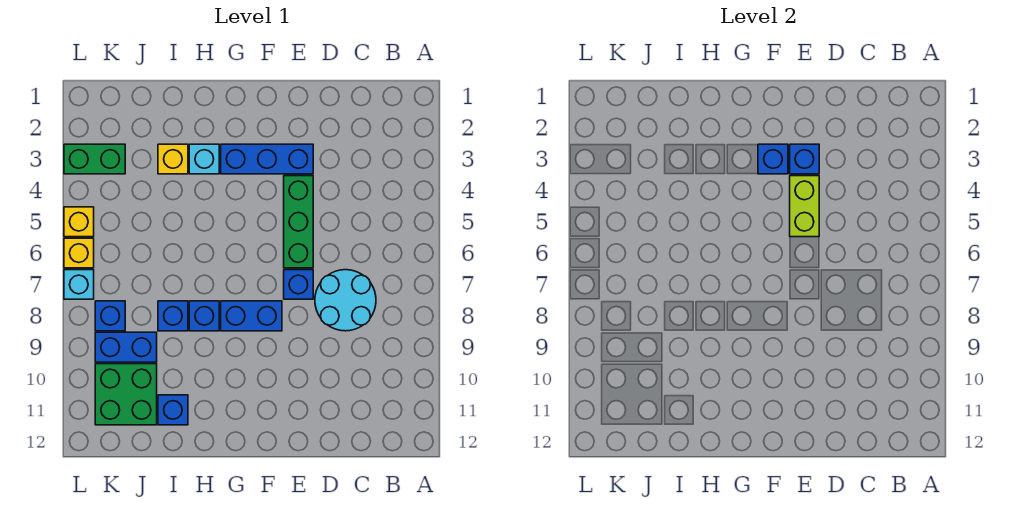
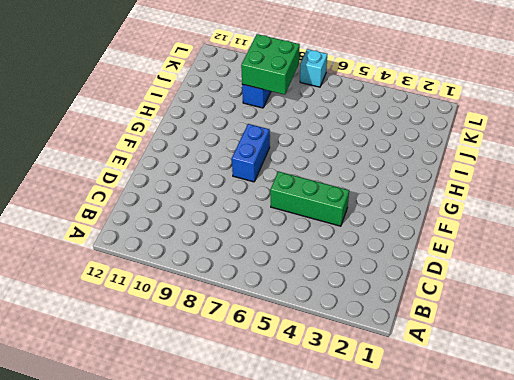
green brick J8:K9 level 2 -> green brick J10:K11 level 1
none -> cyan round brick C7:D8 level 1
none -> blue brick E3:G3 level 1
none -> blue brick E7 level 1

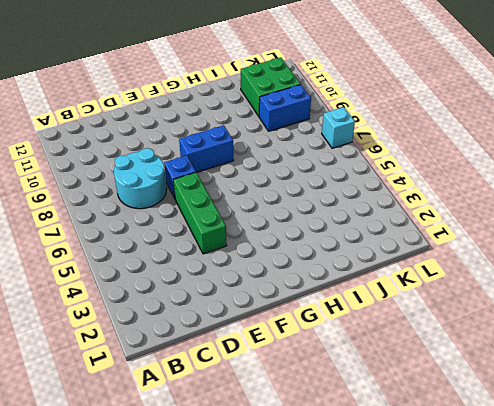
none -> blue brick E3:G3 level 1
none -> cyan brick H3 level 1
none -> blue brick H8 level 1

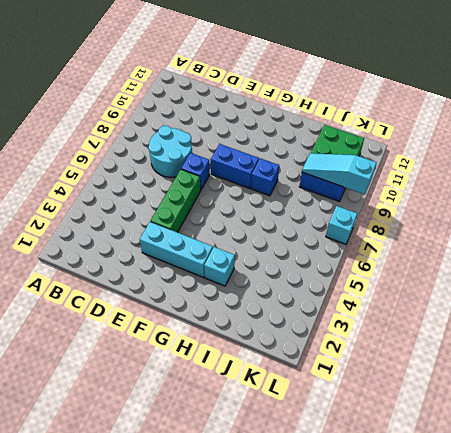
cyan brick E3:G3 level 1 -> blue brick E3:G3 level 1
cyan slope J9:L9 level 2 top L -> none
none -> yellow brick I3 level 1
none -> blue brick I8 level 1
none -> blue brick I11 level 1

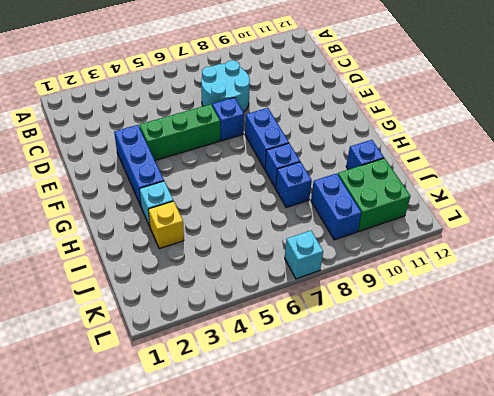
none -> green brick K3:L3 level 1
none -> blue brick K8 level 1
none -> yellow brick L5 level 1

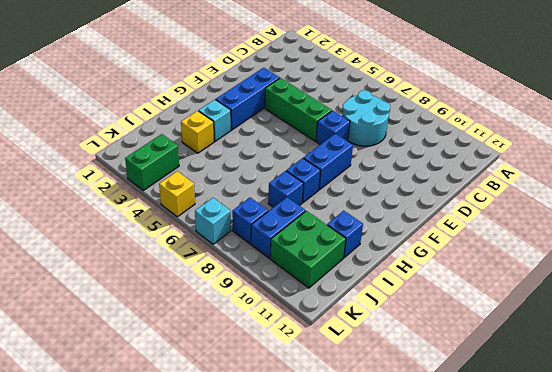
none -> yellow brick L6 level 1
none -> blue brick E3 level 2
none -> lime brick E4:E5 level 2

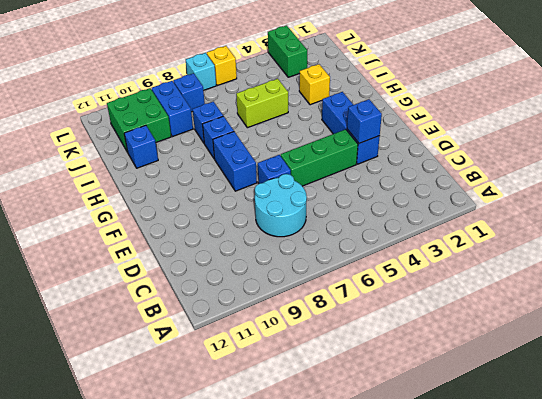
lime brick I5:I6 level 1 -> lime brick E4:E5 level 2
none -> cyan brick H3 level 1
none -> yellow brick L5 level 1
none -> blue brick F3 level 2

